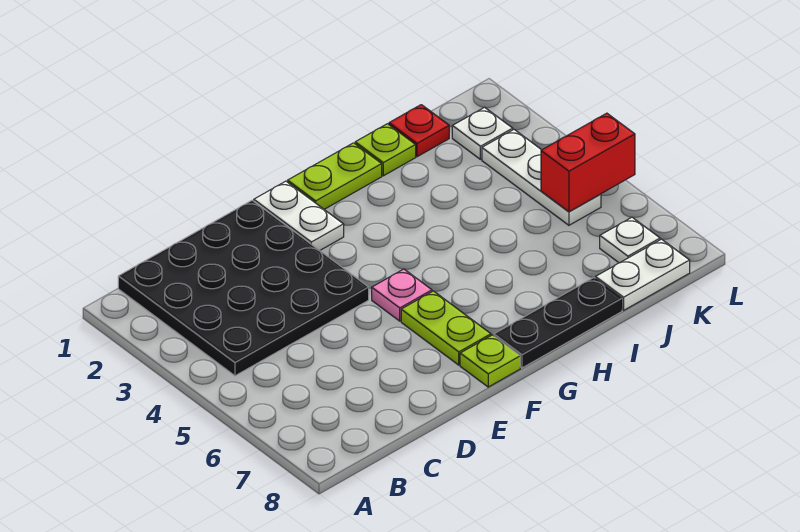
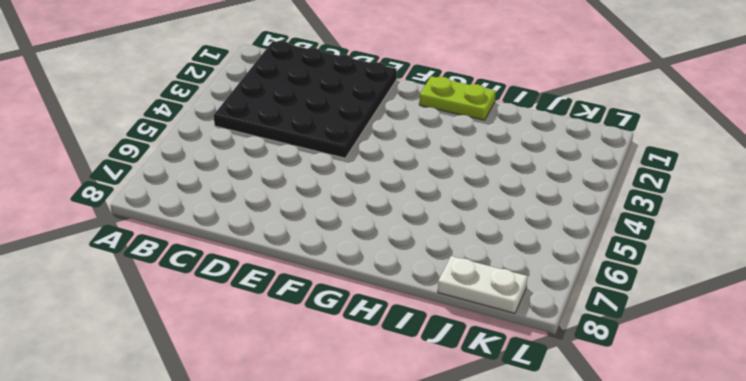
none -> white plate F1:F2 level 1
none -> pink plate F5 level 1
none -> lime plate F6:F7 level 1

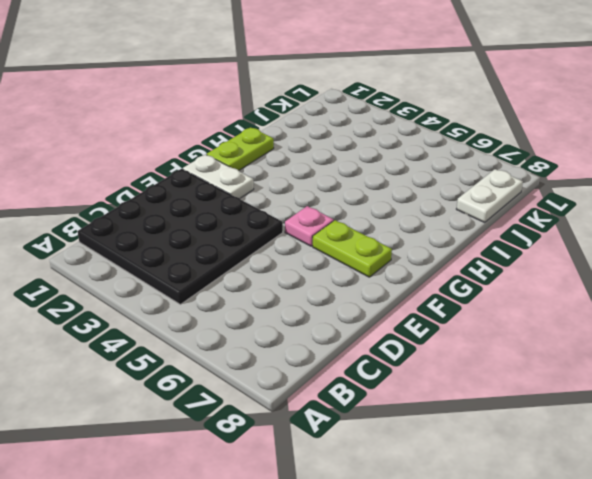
none -> lime plate F8 level 1
none -> black plate G8:I8 level 1
none -> lime plate I1 level 1

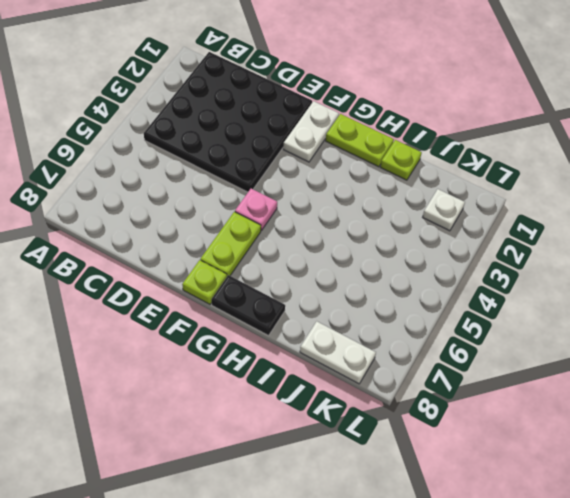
black plate G8:H8 level 1 -> black plate G8:I8 level 1
none -> red plate J1 level 1
none -> white plate K3:K5 level 1
none -> white plate K7 level 1

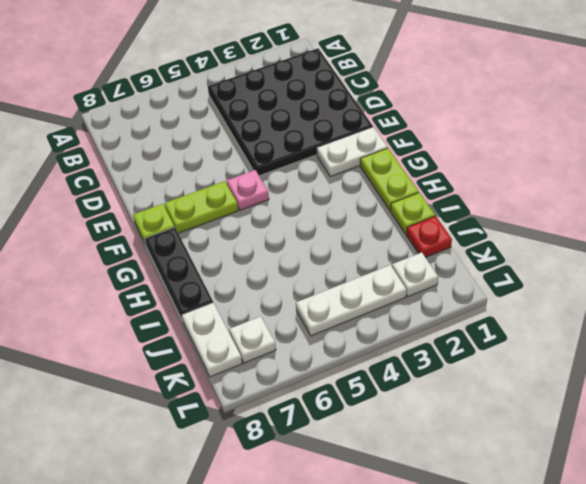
none -> red brick K5:L5 level 2

